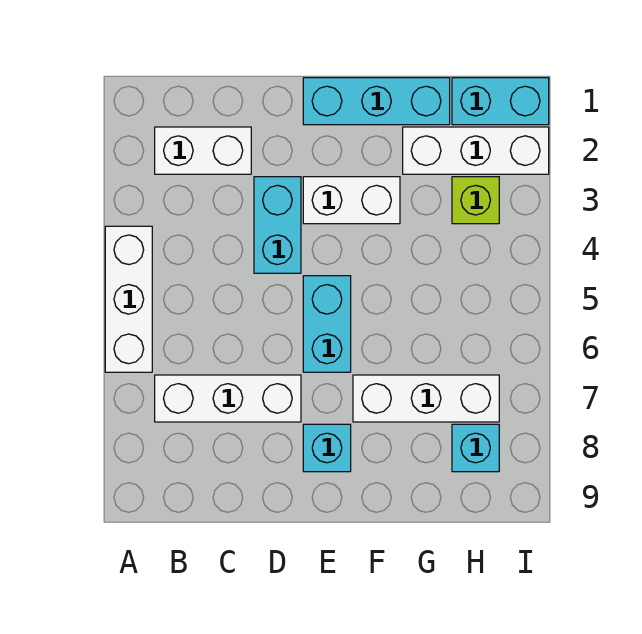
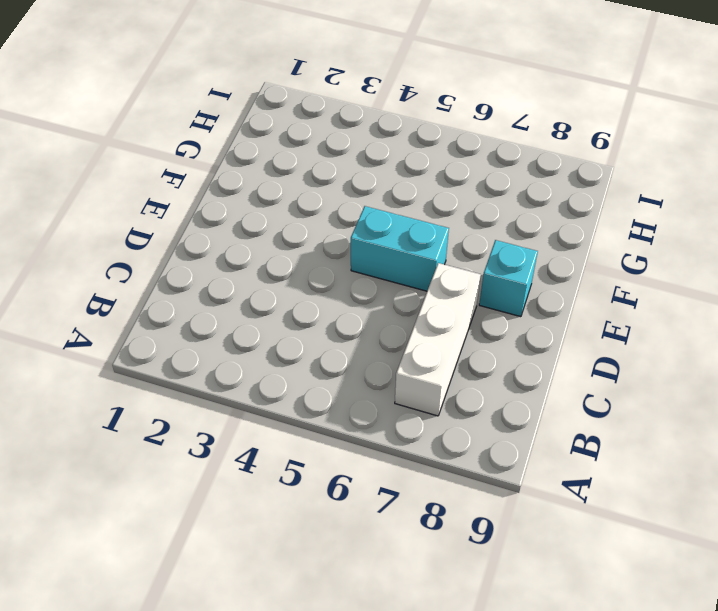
none -> white brick A4:A6 level 1
none -> white brick B2:C2 level 1
none -> cyan brick D3:D4 level 1

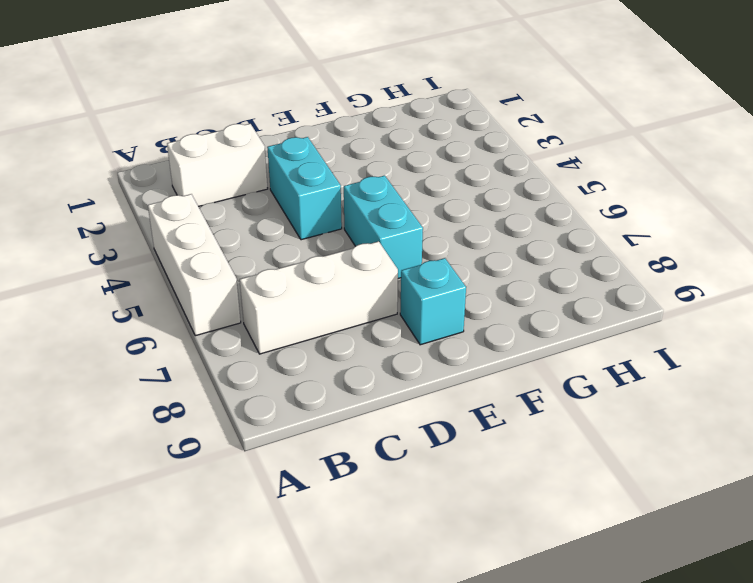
none -> cyan brick E1:G1 level 1
none -> white brick E3:F3 level 1
none -> white brick F7:H7 level 1

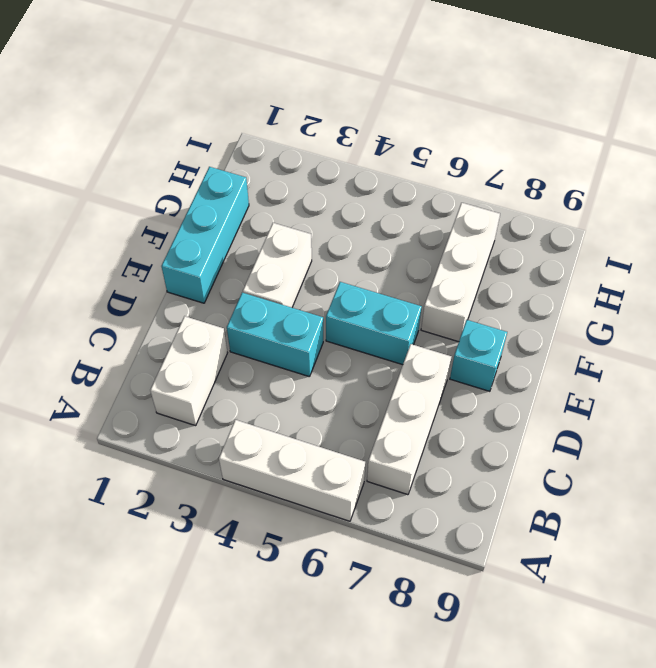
none -> white brick G2:I2 level 1
none -> cyan brick H1:I1 level 1
none -> lime brick H3 level 1

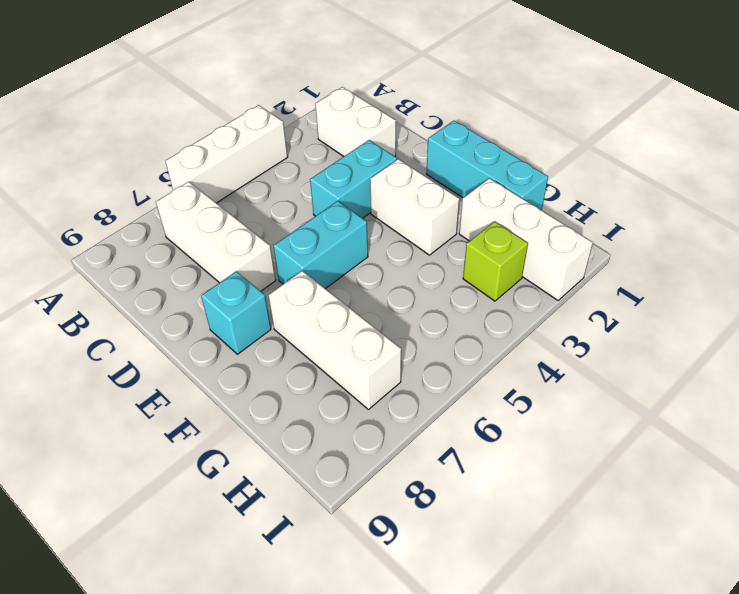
none -> cyan brick H1:I1 level 1
none -> cyan brick H8 level 1

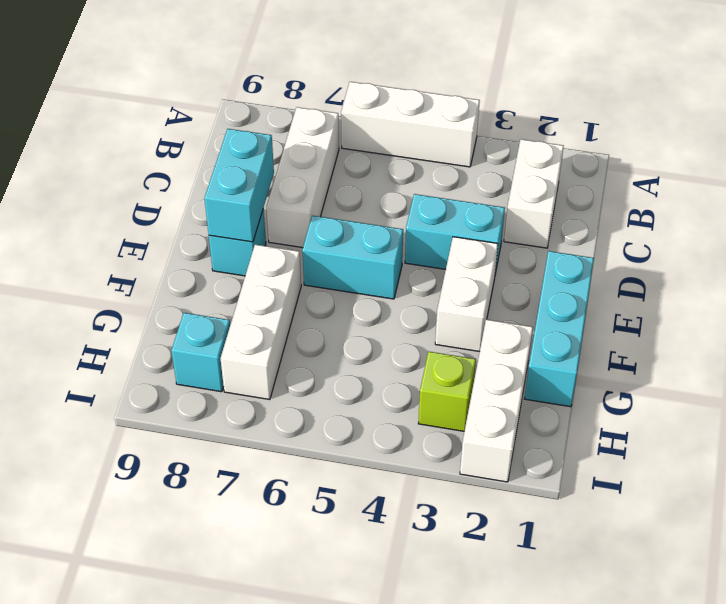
cyan brick D8:E8 level 2 -> cyan brick H1:I1 level 1

